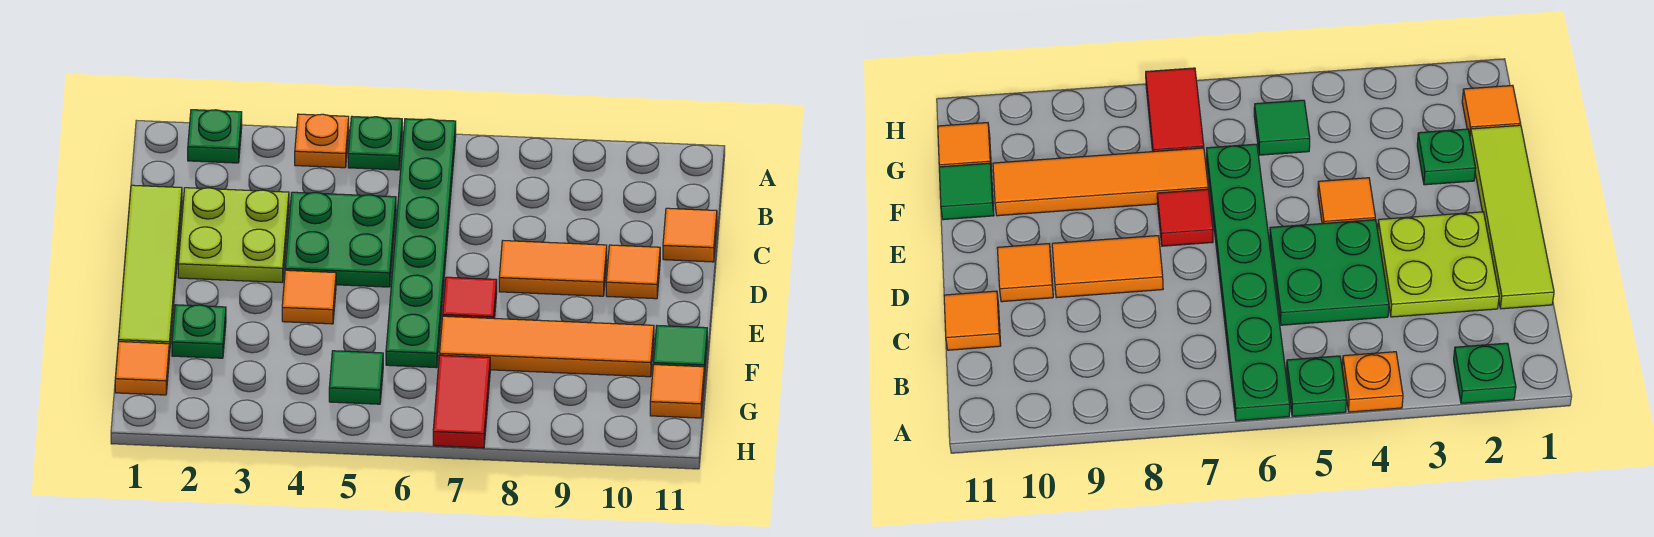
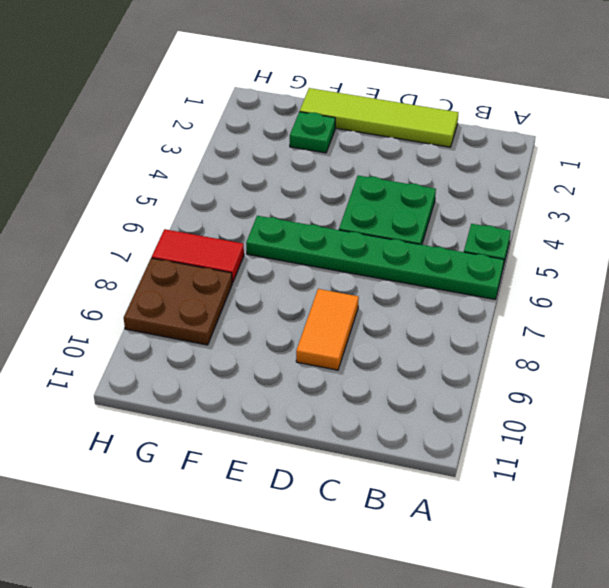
brown plate G8:H9 level 1 -> none
none -> green plate A2 level 1
none -> orange plate A4 level 1
none -> lime plate C2:D3 level 1

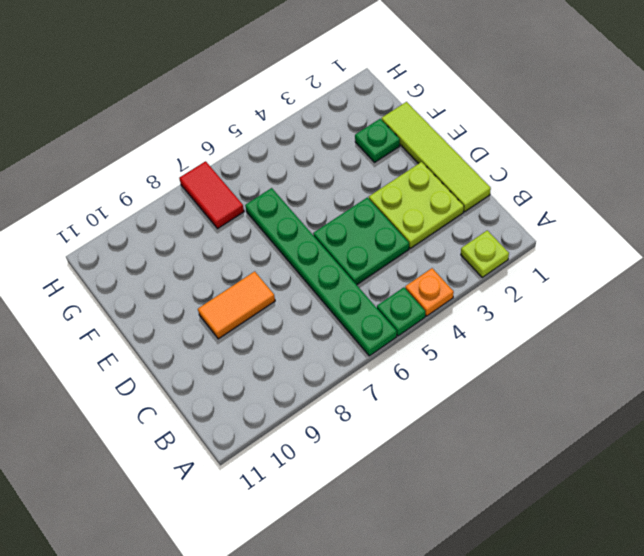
lime plate A2 level 1 -> green plate A2 level 1
none -> orange tile C11 level 1
none -> orange tile D10 level 1
none -> orange tile E4 level 1

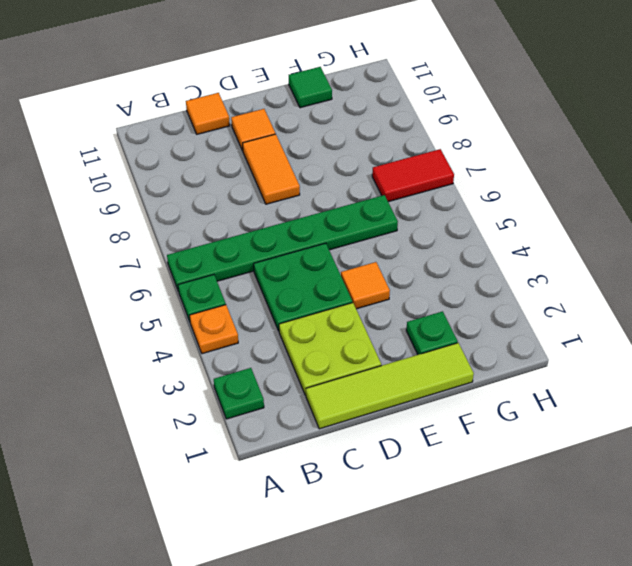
none -> red tile E7 level 1
none -> orange tile F7:F10 level 1
none -> orange tile G1 level 1

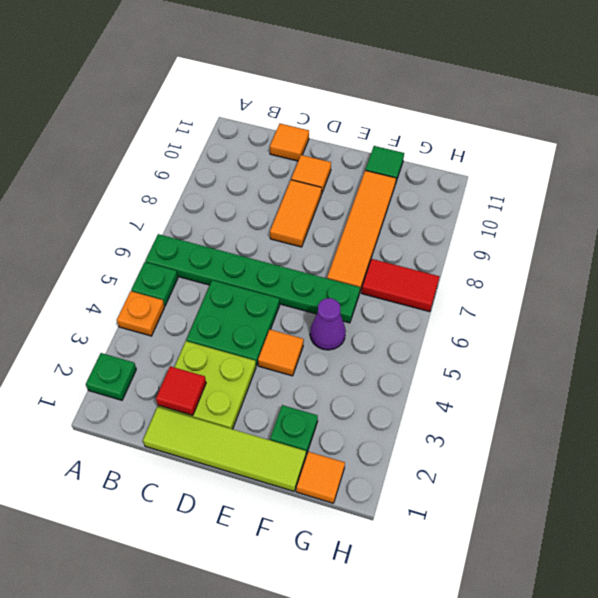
red tile C2 level 2 -> red tile E7 level 1
purple cone F5 level 1 -> none
none -> green tile G5 level 1
none -> orange tile G11 level 1

